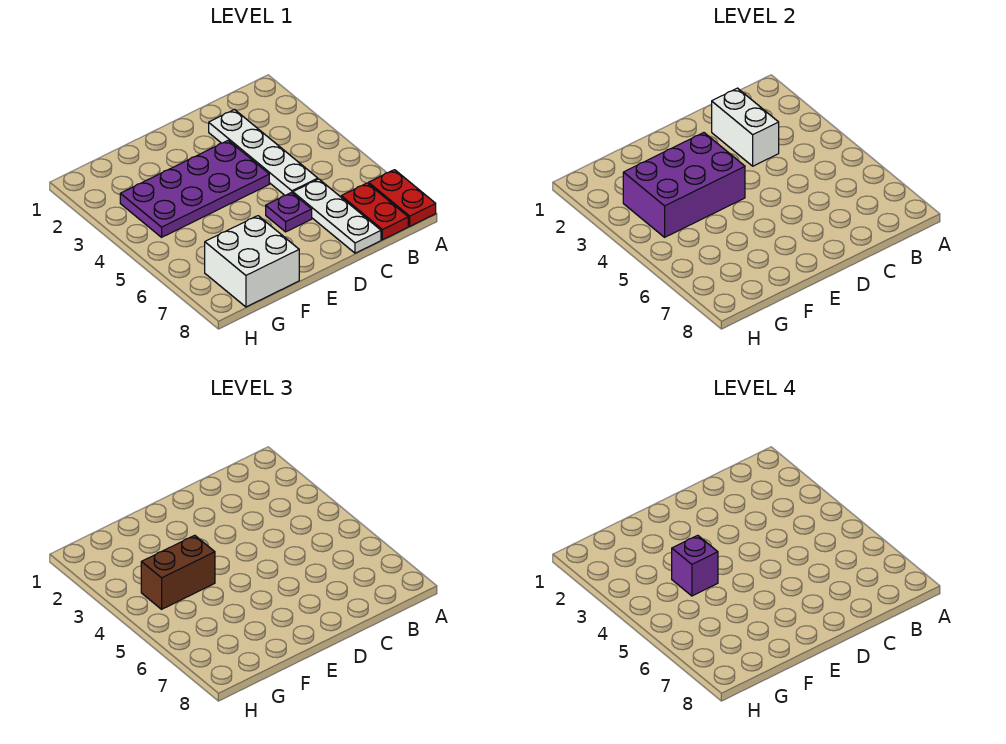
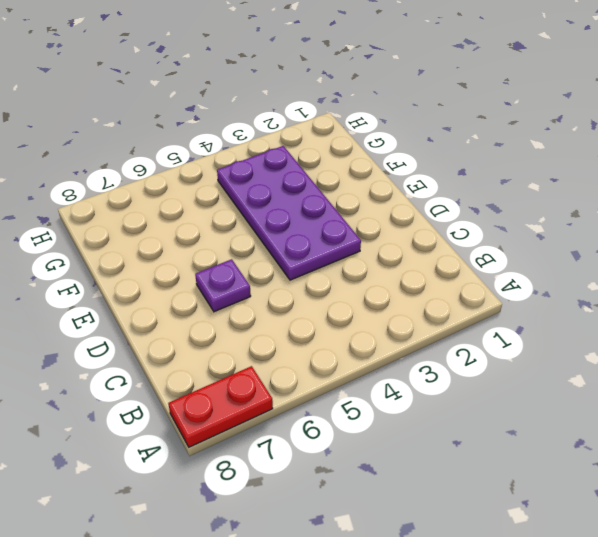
none -> red plate B7:B8 level 1
none -> white plate C2:C5 level 1

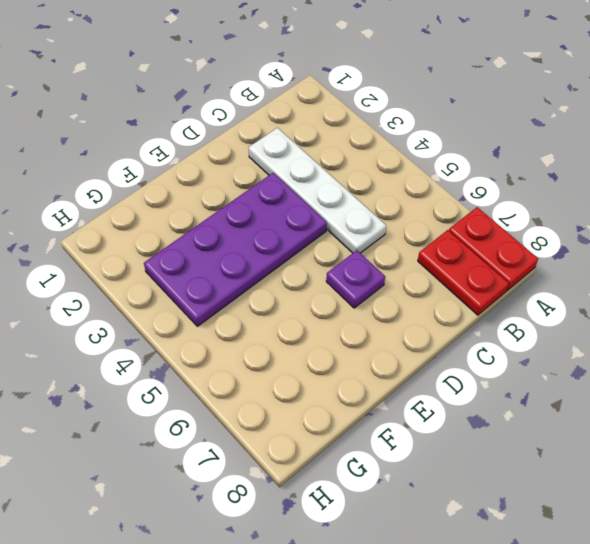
none -> white plate C6:C8 level 1
none -> white brick F7:G8 level 1

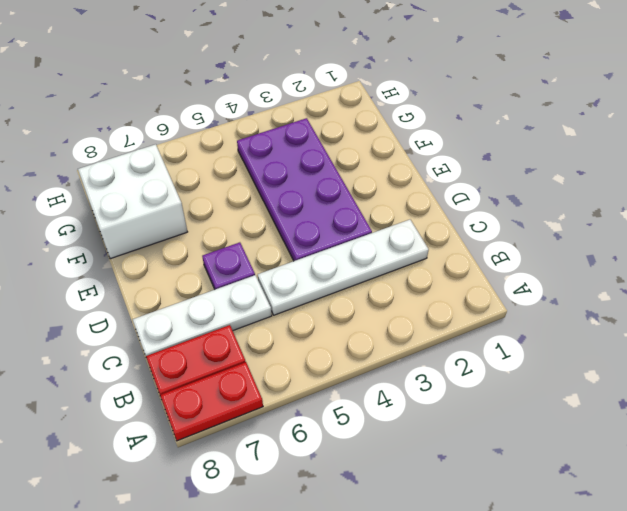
none -> white brick C2:C3 level 2
none -> purple brick E3:G4 level 2

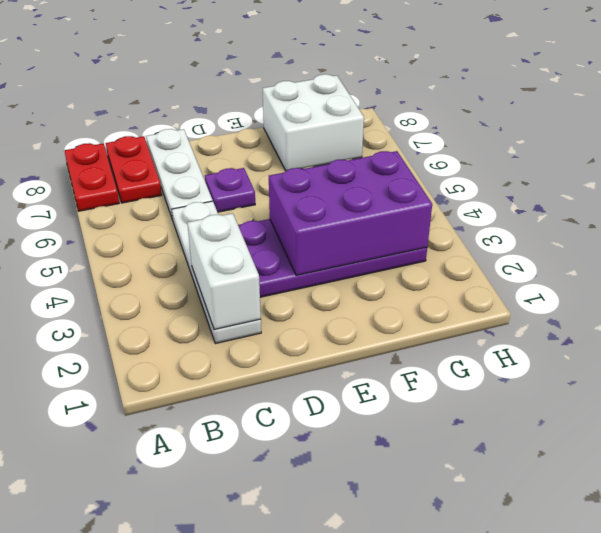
none -> brown brick F4:G4 level 3
none -> purple brick F4 level 4

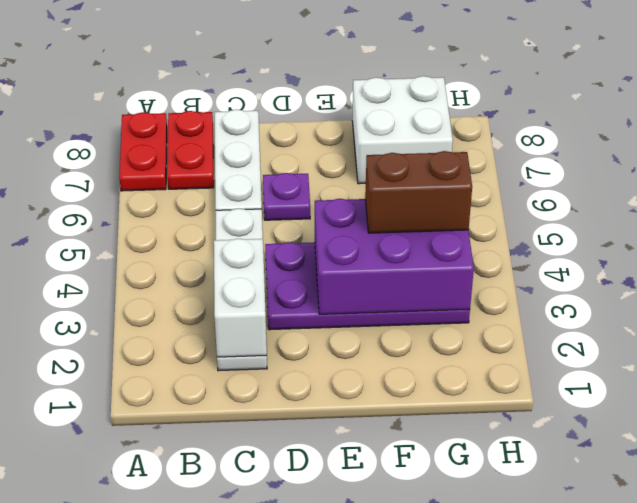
none -> purple brick F4 level 4

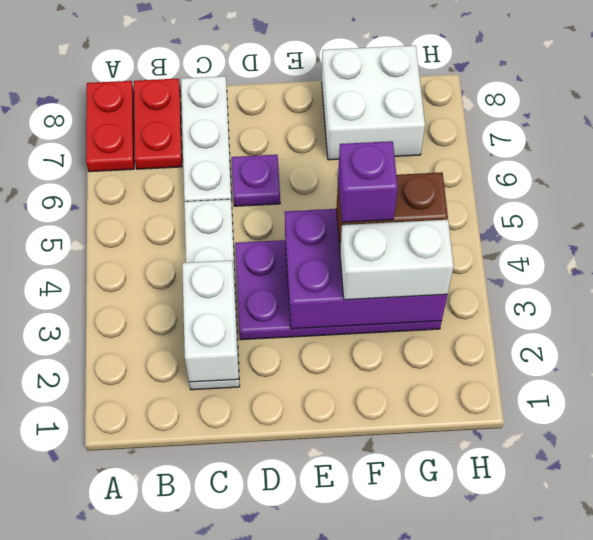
white brick F3:G3 level 3 -> none

